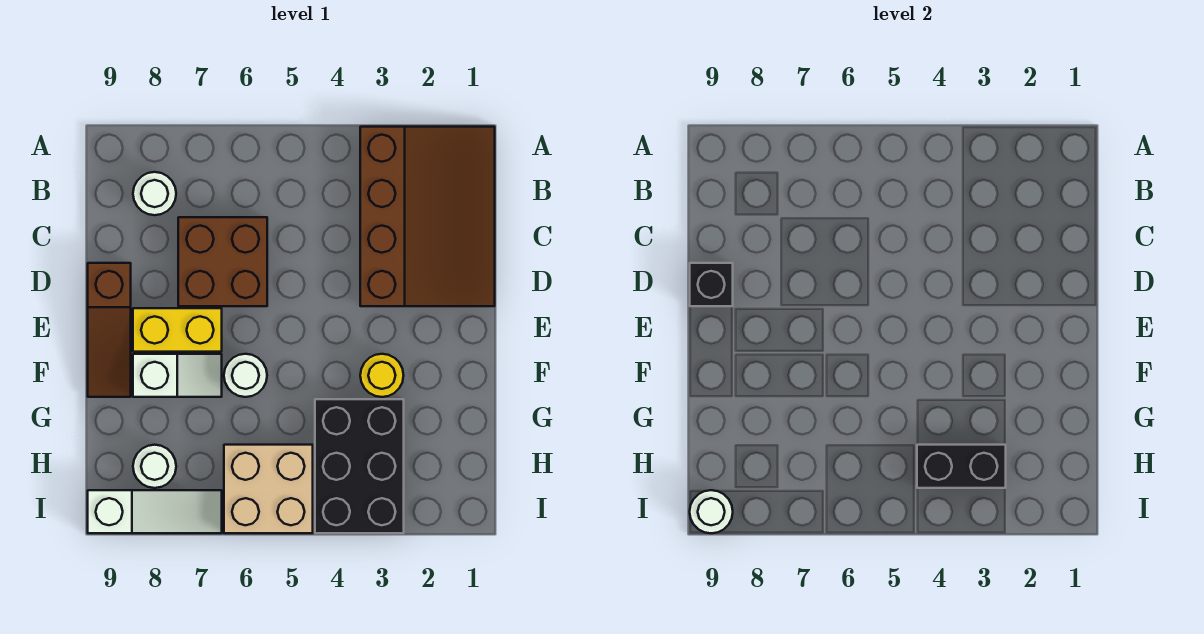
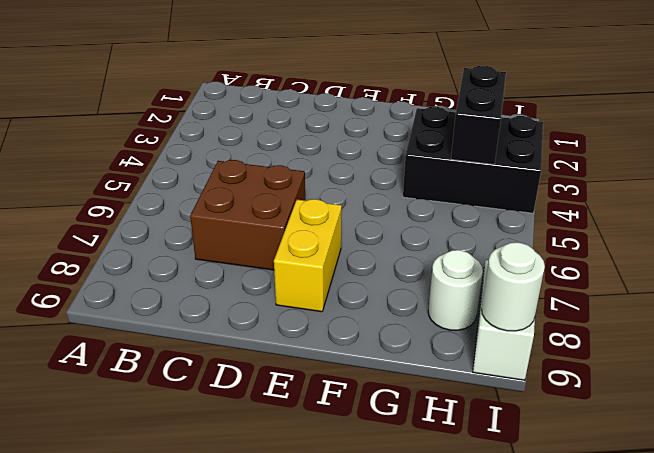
none -> brown slope A1:D3 level 1 top 3
none -> white round brick B8 level 1
none -> brown slope D9:F9 level 1 top D

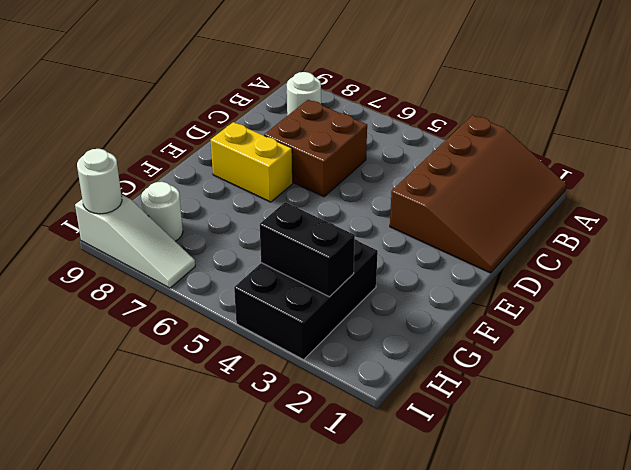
none -> brown slope D9:F9 level 1 top D
none -> yellow round brick F3 level 1
none -> white round brick F6 level 1

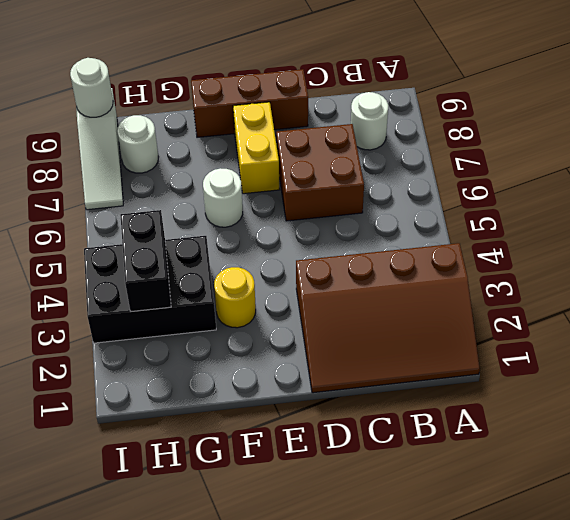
brown brick D9:F9 level 1 -> brown slope D9:F9 level 1 top D
none -> white slope F7:F8 level 1 top 8
none -> tan brick H5:I6 level 1
none -> black brick D9 level 2

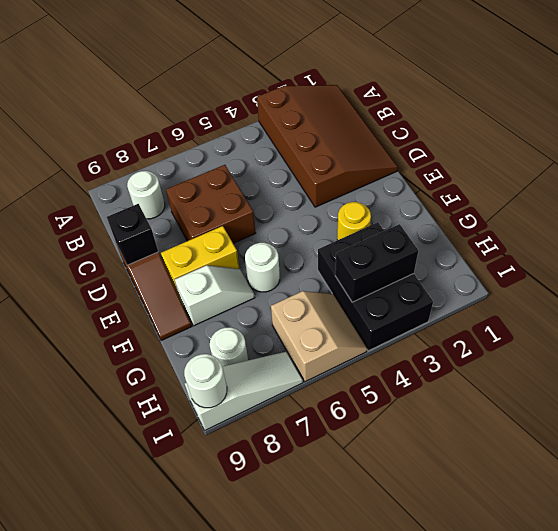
tan slope H5:I6 level 1 top 6 -> tan brick H5:I6 level 1

